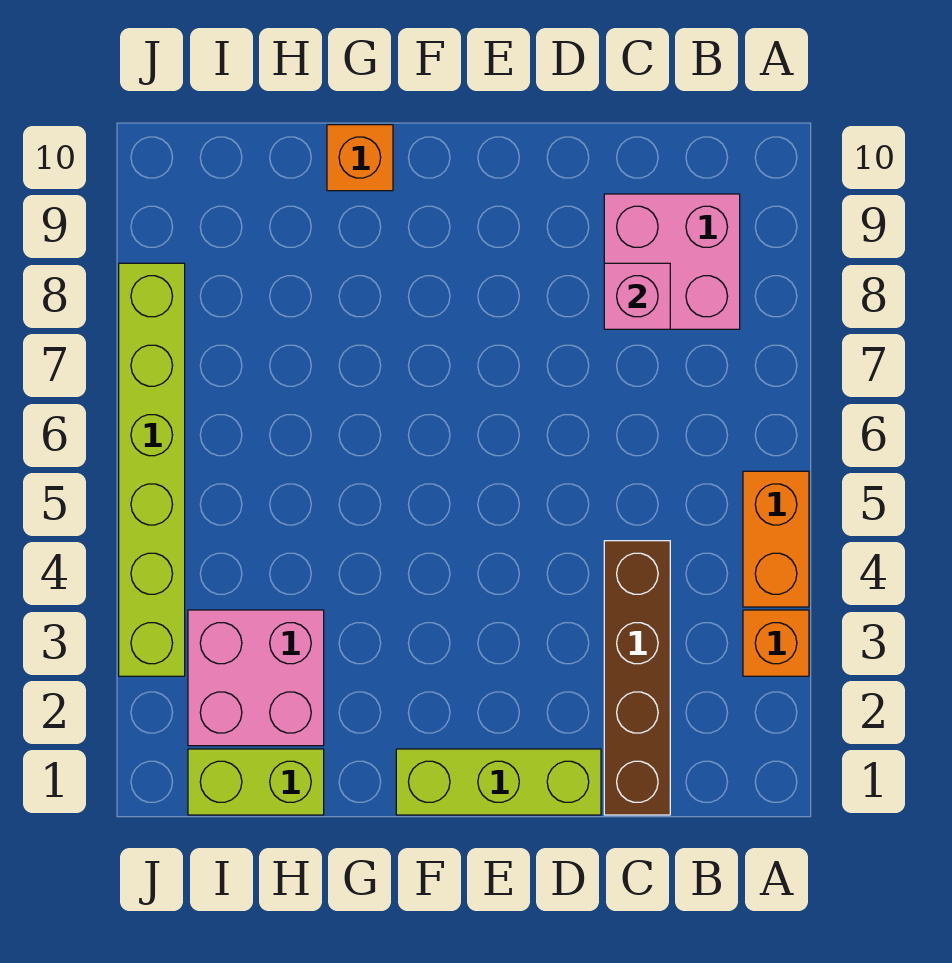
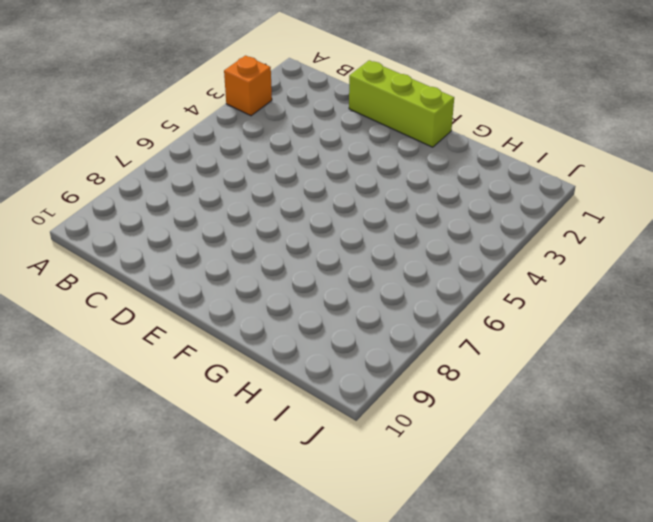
none -> orange brick A4:A5 level 1
none -> pink brick B8:C9 level 1

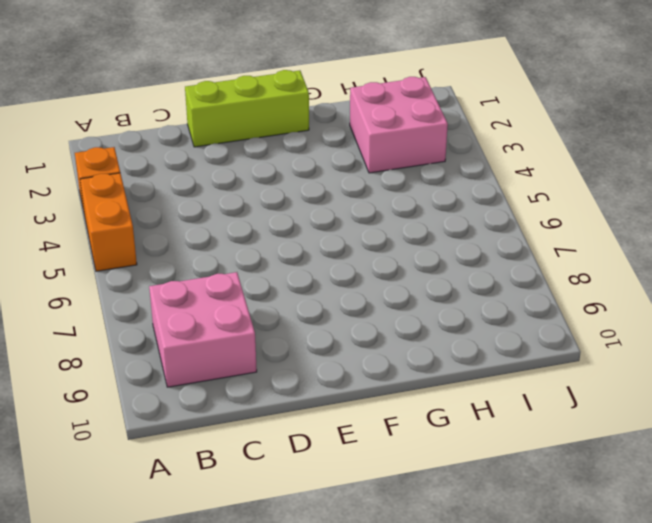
none -> brown brick C1:C4 level 1
none -> orange brick G10 level 1

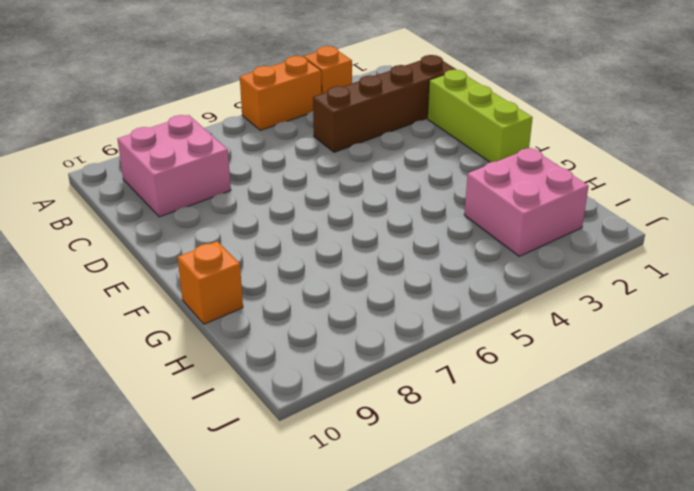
none -> lime brick H1:I1 level 1
none -> lime brick J3:J8 level 1

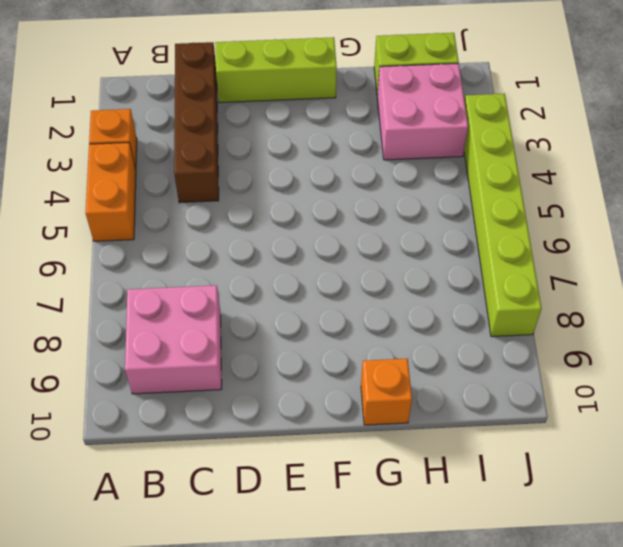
none -> pink brick C8 level 2

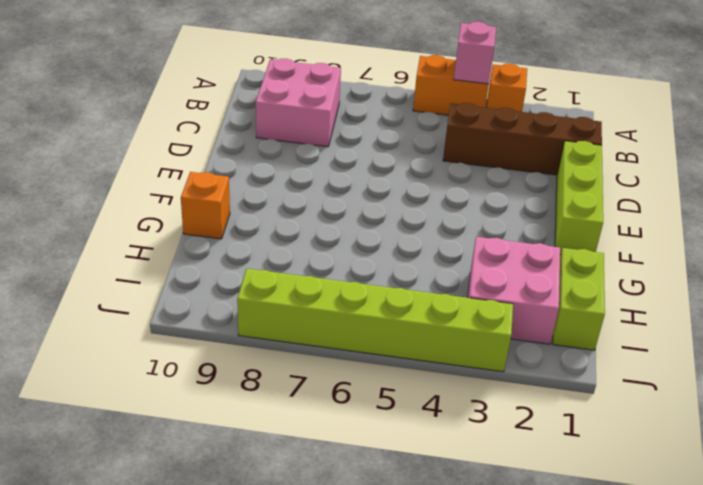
pink brick A4 level 2 -> pink brick C8 level 2

